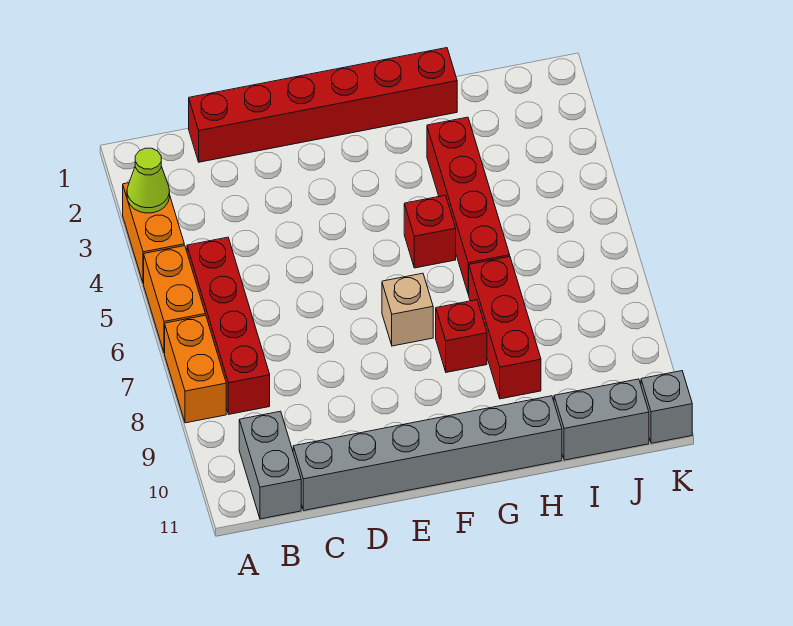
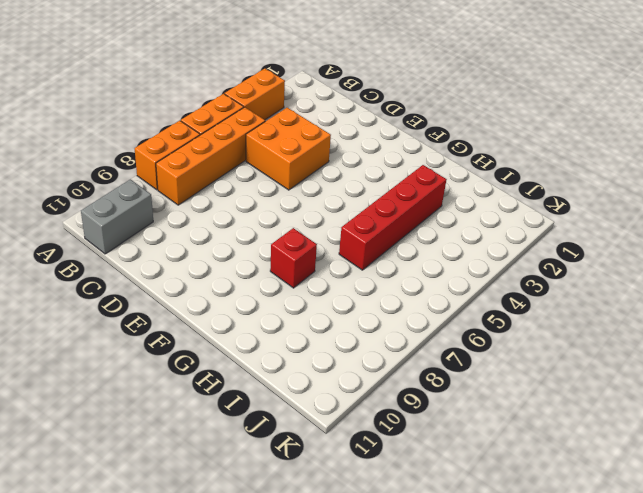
orange brick B5:B8 level 1 -> red brick B5:B8 level 1
orange brick C4:D5 level 1 -> none
none -> red brick C1:H1 level 1
none -> grey brick C11:H11 level 1
none -> tan brick F7 level 1

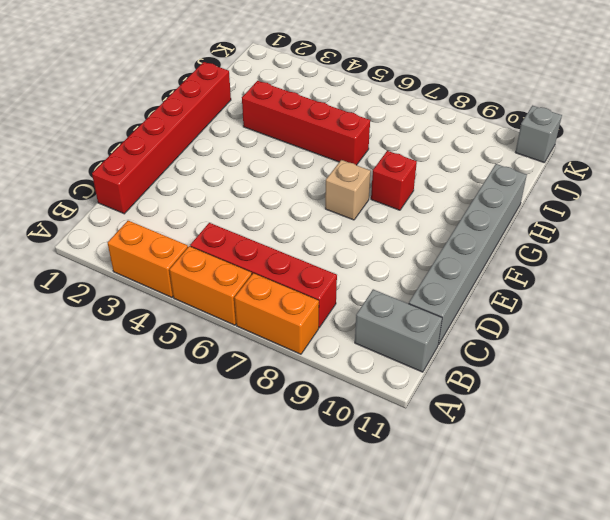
none -> red brick G5 level 1
none -> red brick H7:H9 level 1
none -> grey brick I11:J11 level 1

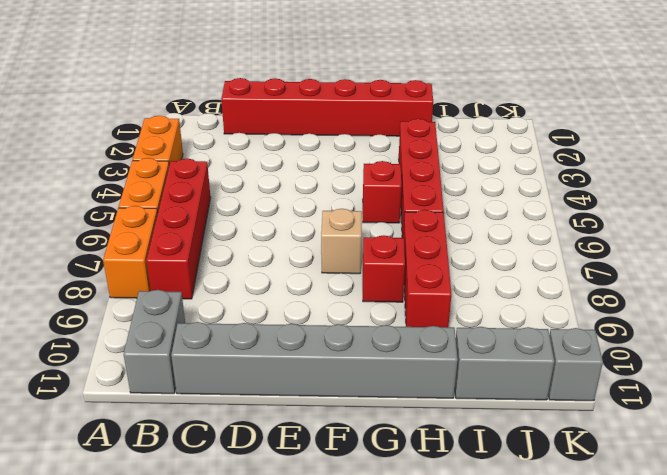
none -> lime cone A3 level 2

